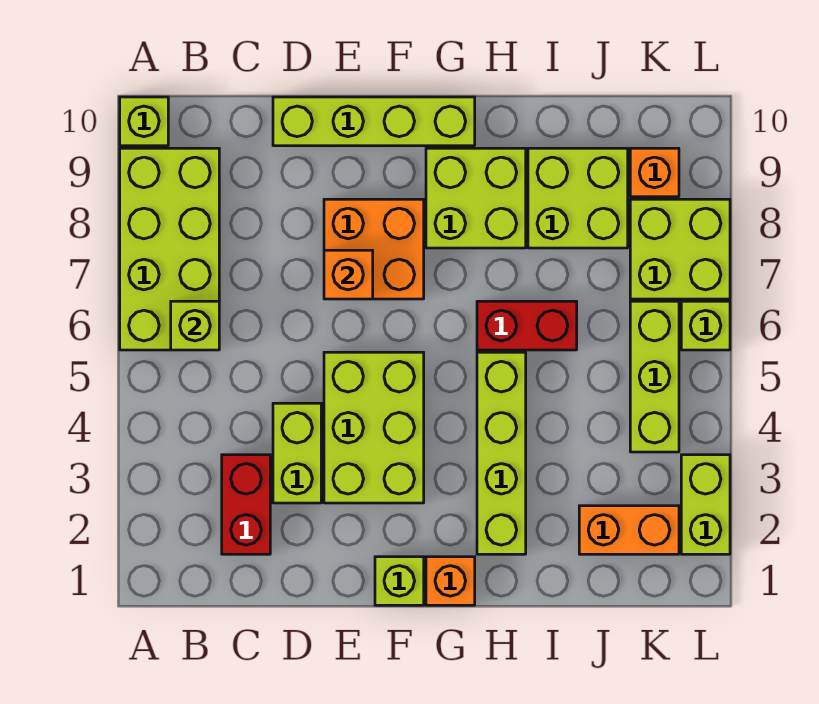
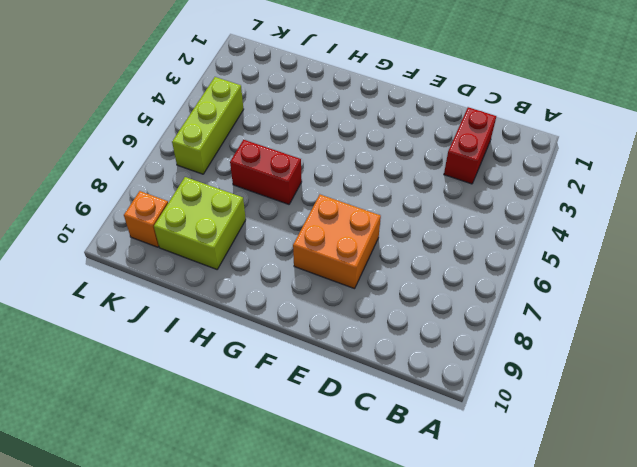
none -> lime brick A6:B9 level 1
none -> lime brick A10 level 1
none -> lime brick D3:D4 level 1

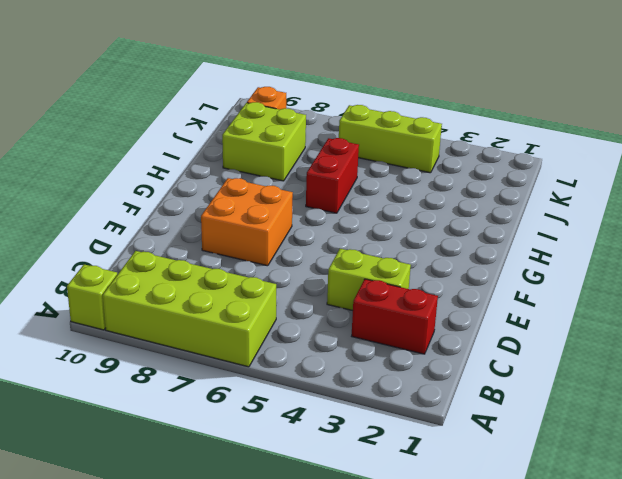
none -> lime brick D10:G10 level 1
none -> lime brick E3:F5 level 1
none -> lime brick F1 level 1

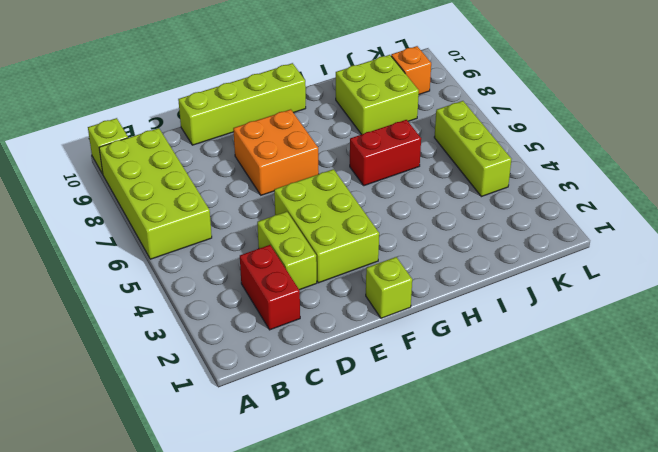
none -> orange brick G1 level 1
none -> lime brick G8:H9 level 1
none -> lime brick H2:H5 level 1

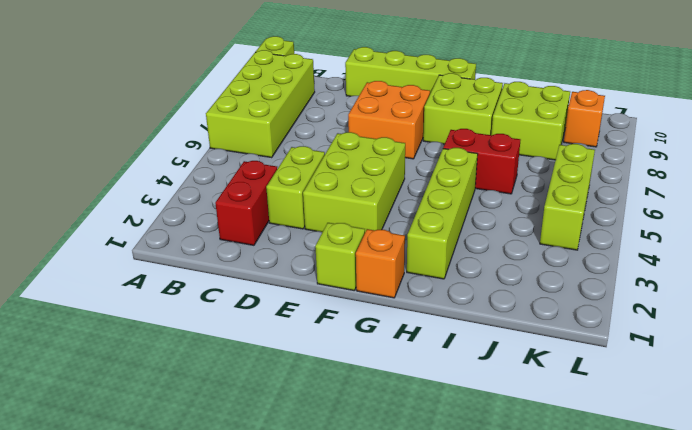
none -> orange brick J2:K2 level 1
none -> lime brick K7:L8 level 1
none -> lime brick L2:L3 level 1

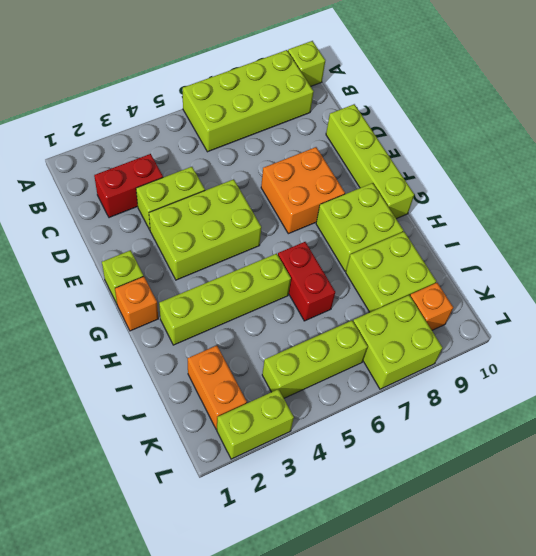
none -> lime brick L6 level 1
none -> lime brick B6 level 2
none -> orange brick E7 level 2

